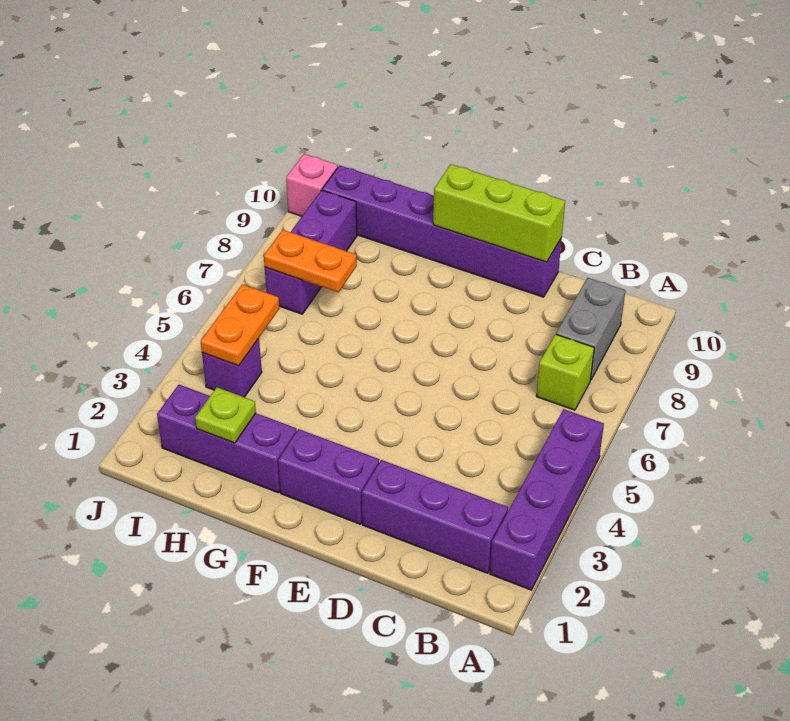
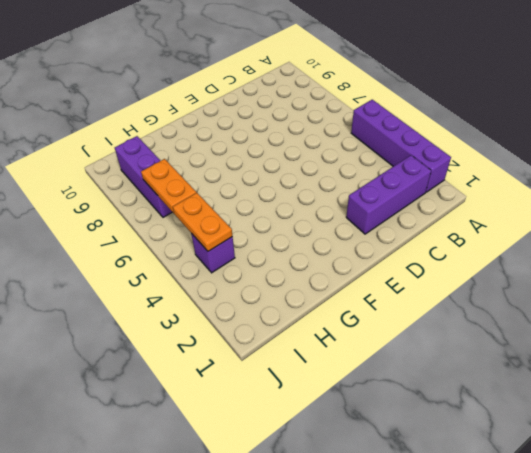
orange plate I6:I7 level 2 -> orange plate H7:I7 level 2
none -> lime brick B7 level 1
none -> grey brick B8:B9 level 1
none -> purple brick D10:I10 level 1

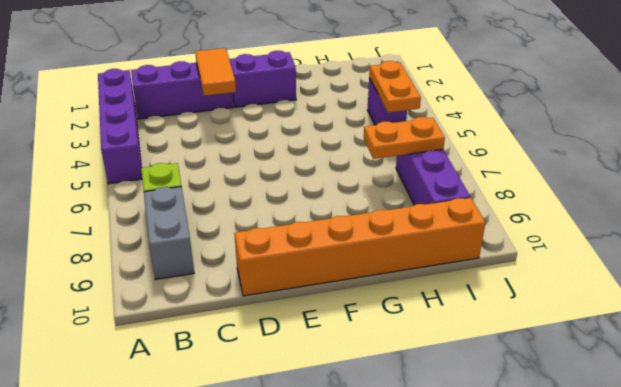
orange tile D2:D3 level 2 -> none
orange brick D10:I10 level 1 -> purple brick D10:I10 level 1
none -> purple brick G2:I2 level 1
none -> pink brick J10 level 1
none -> lime brick D10:F10 level 2

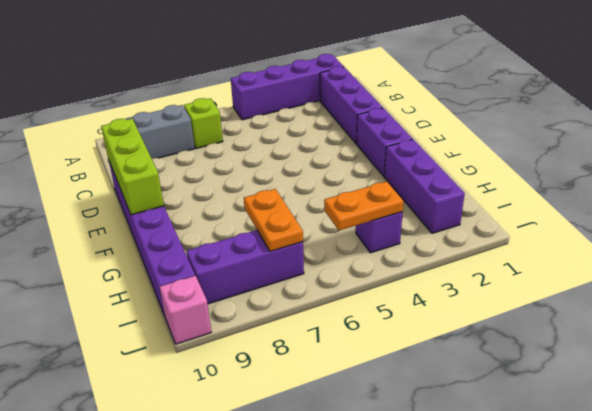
none -> lime plate H2 level 2

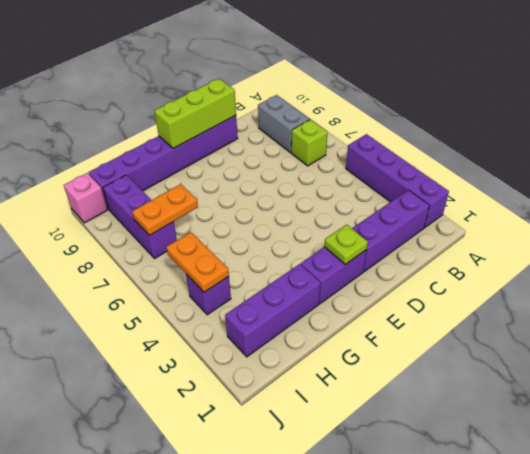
lime plate E2 level 2 -> lime plate H2 level 2

